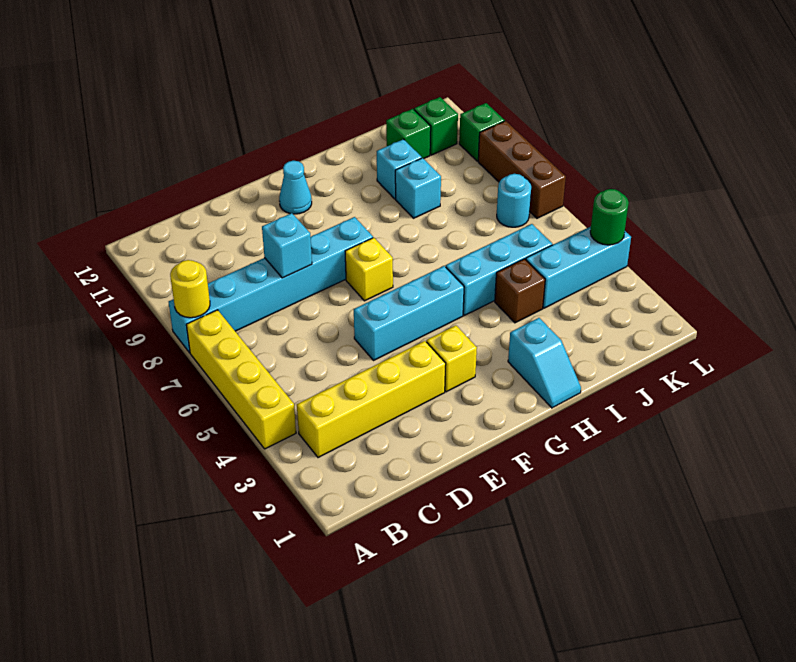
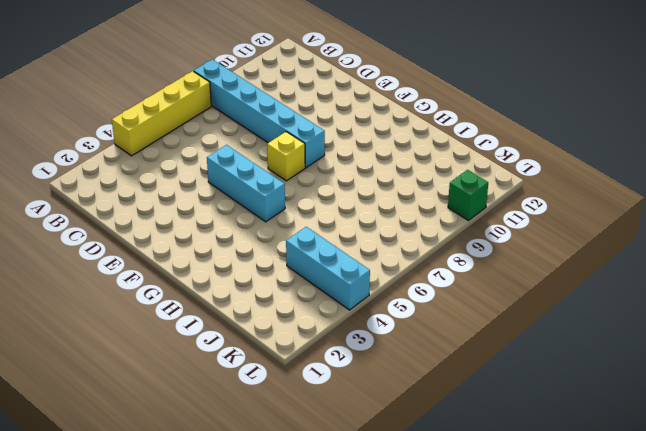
none -> yellow brick B3:E3 level 1
none -> yellow brick F3 level 1
none -> cyan cone F11 level 1

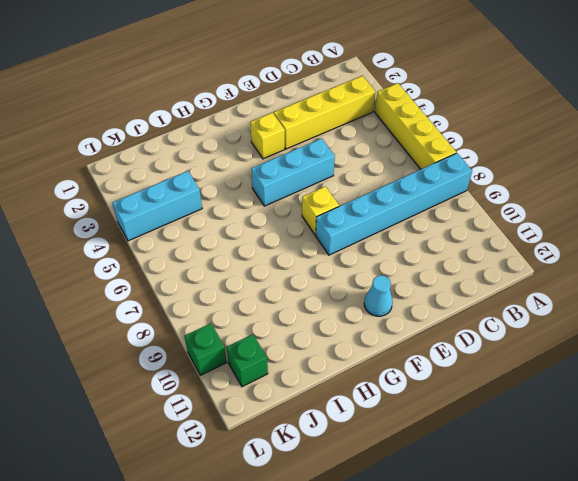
none -> cyan slope H1:H2 level 1 top 2
none -> cyan brick H5:J5 level 1
none -> brown brick I4 level 1

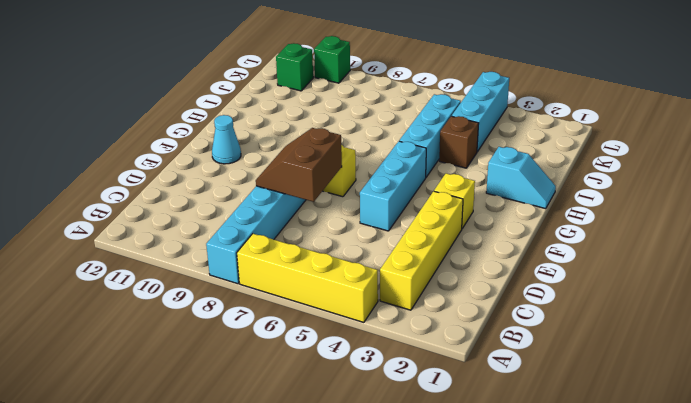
brown slope D7:E8 level 2 top 7 -> cyan brick D8 level 2
none -> cyan brick I9 level 1
none -> cyan brick I10 level 1
none -> green brick J11 level 1

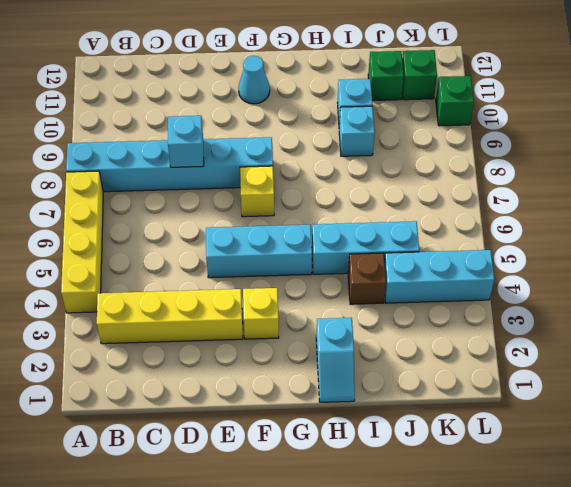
none -> cyan round brick K7 level 1
none -> brown brick L7:L9 level 1
none -> yellow round brick A8 level 2

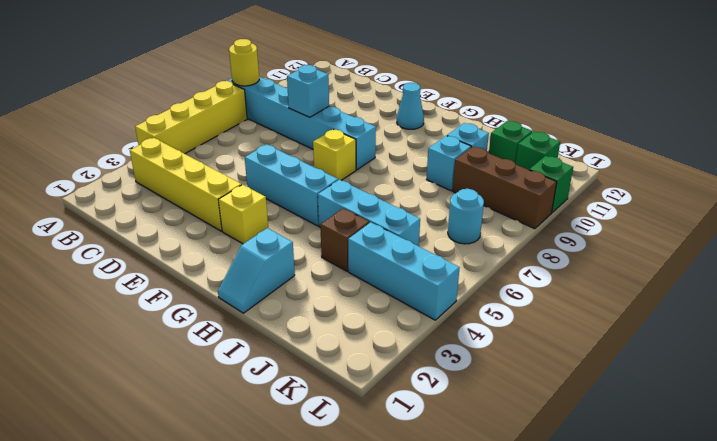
brown brick J9:L9 level 1 -> brown brick L7:L9 level 1
none -> green round brick L4 level 2

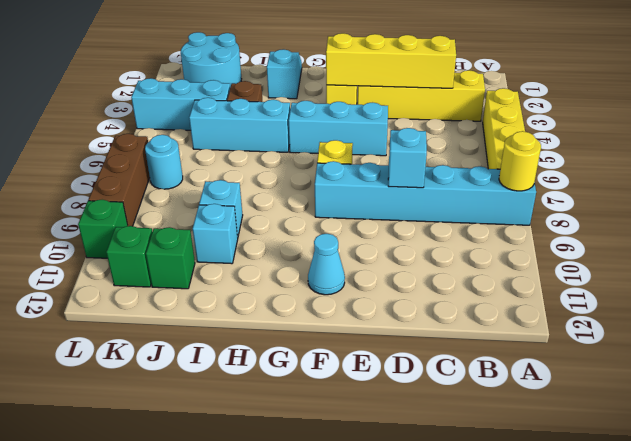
yellow brick C3:F3 level 2 -> none
cyan round brick J1:K2 level 1 -> none
none -> green round brick L4 level 2

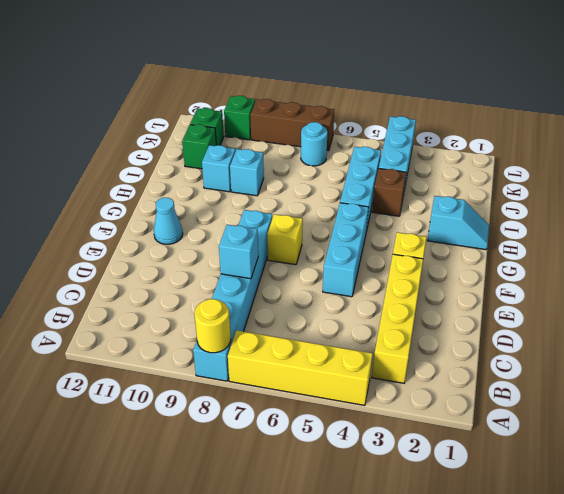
none -> green round brick L4 level 2

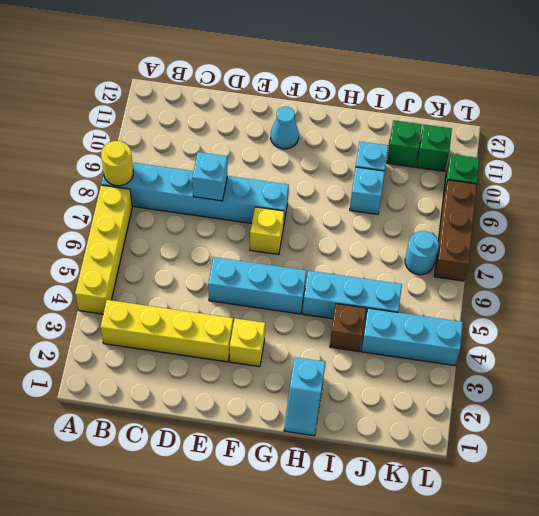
none -> green round brick L4 level 2

